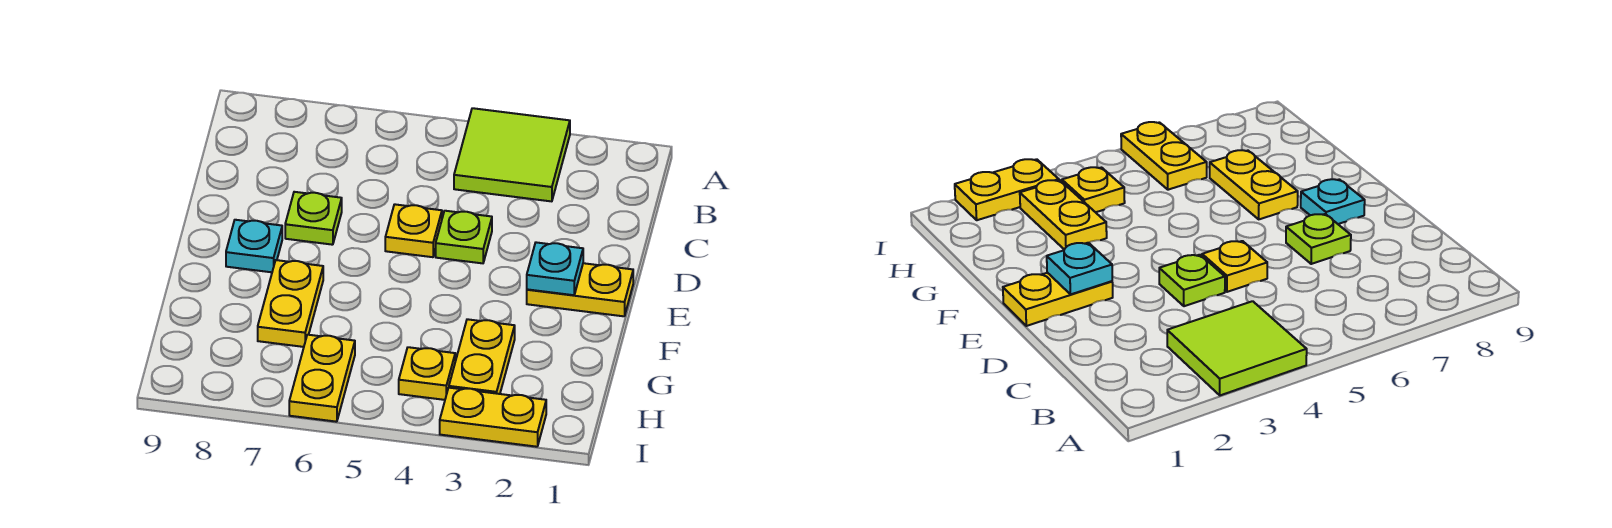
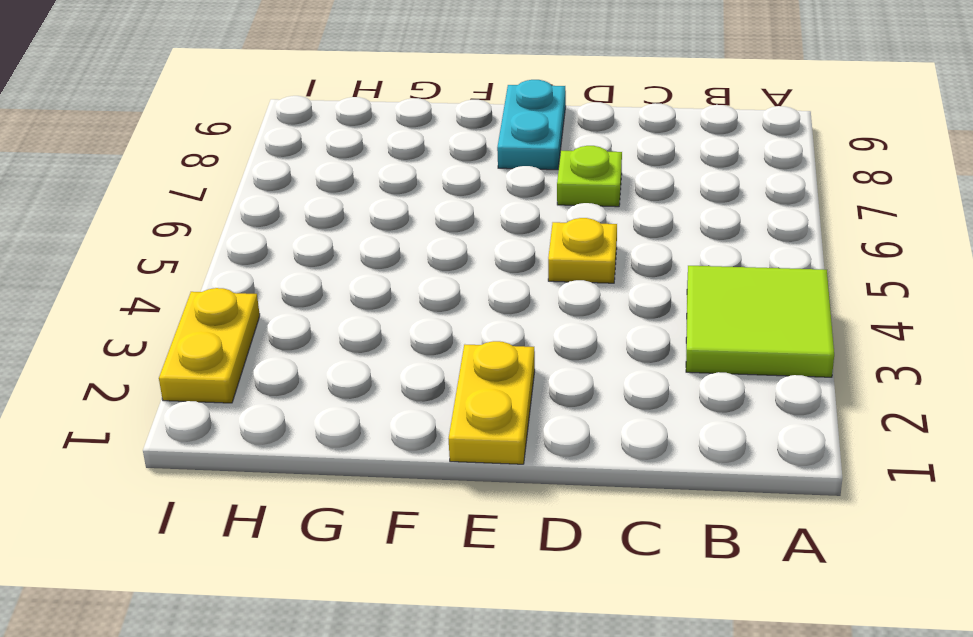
cyan plate E8:E9 level 1 -> cyan plate E8 level 1
none -> lime plate D4 level 1
none -> yellow plate F7:G7 level 1
none -> yellow plate G3:H3 level 1

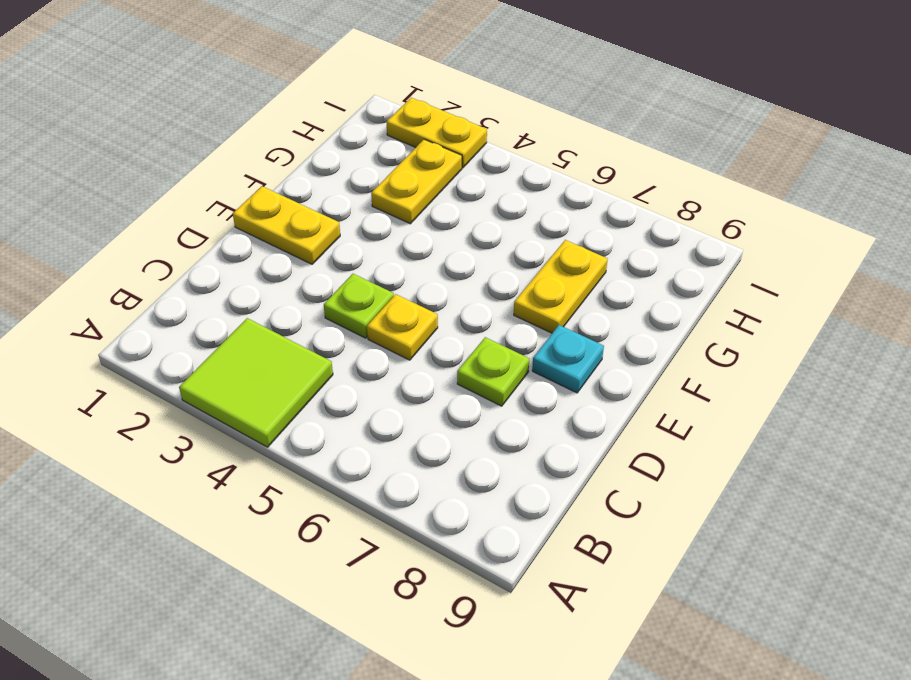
none -> yellow plate H4 level 1
none -> yellow plate H6:I6 level 1
none -> cyan plate E2 level 2

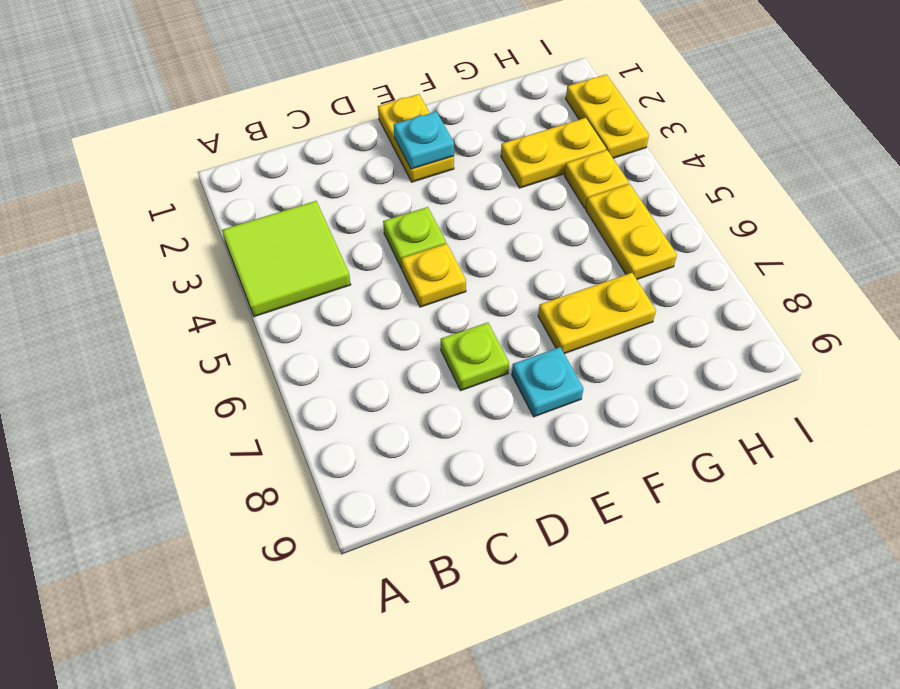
yellow plate H5:H6 level 1 -> yellow plate H6:I6 level 1

